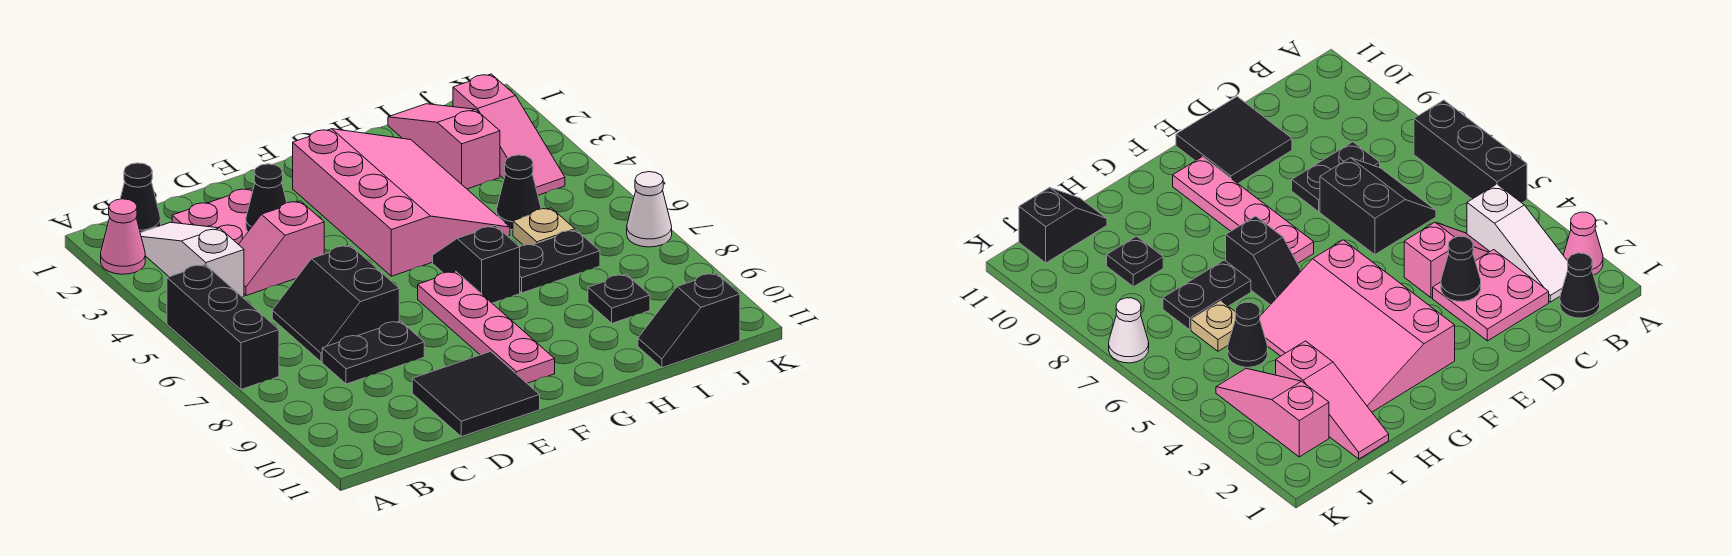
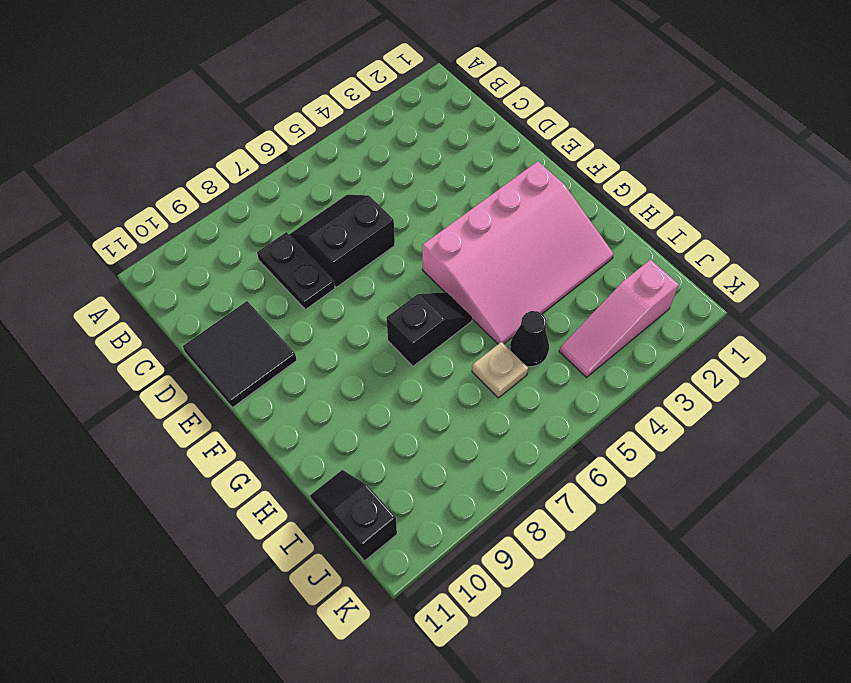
none -> pink cone A2 level 1
none -> black brick A5:A7 level 1
none -> black cone B1 level 1

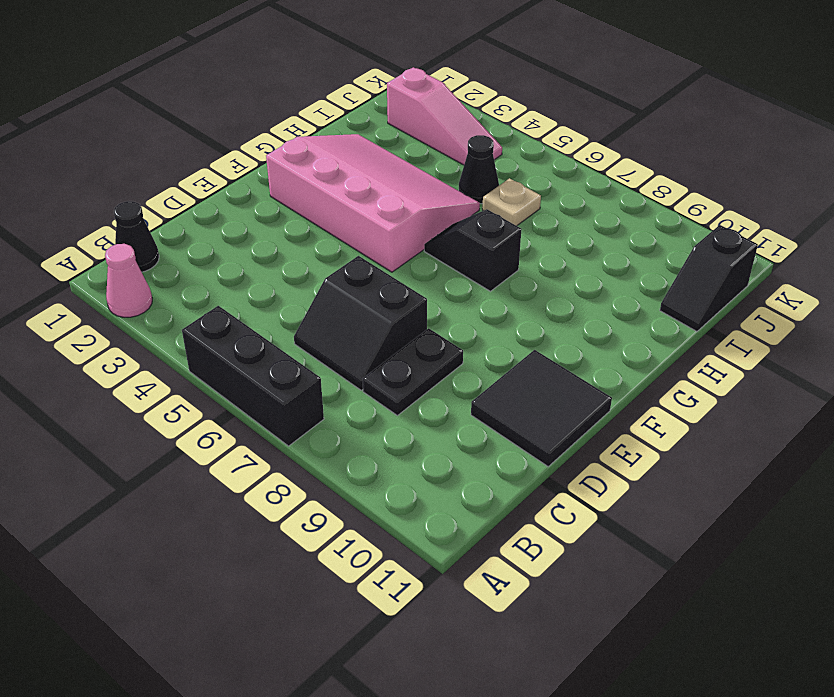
none -> white slope B2:B4 level 1 top 4
none -> pink plate C2:D3 level 1
none -> pink slope C4:D4 level 1 top D

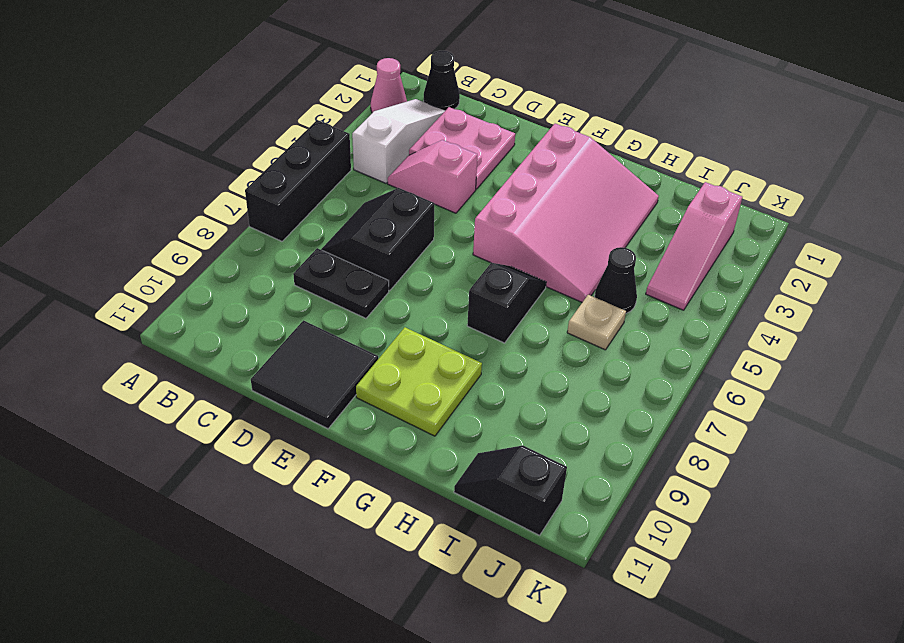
lime plate F9:G10 level 1 -> pink plate F7:F10 level 1
none -> black plate H7:I7 level 1
none -> pink slope I1:I3 level 1 top 3
none -> black plate I9 level 1

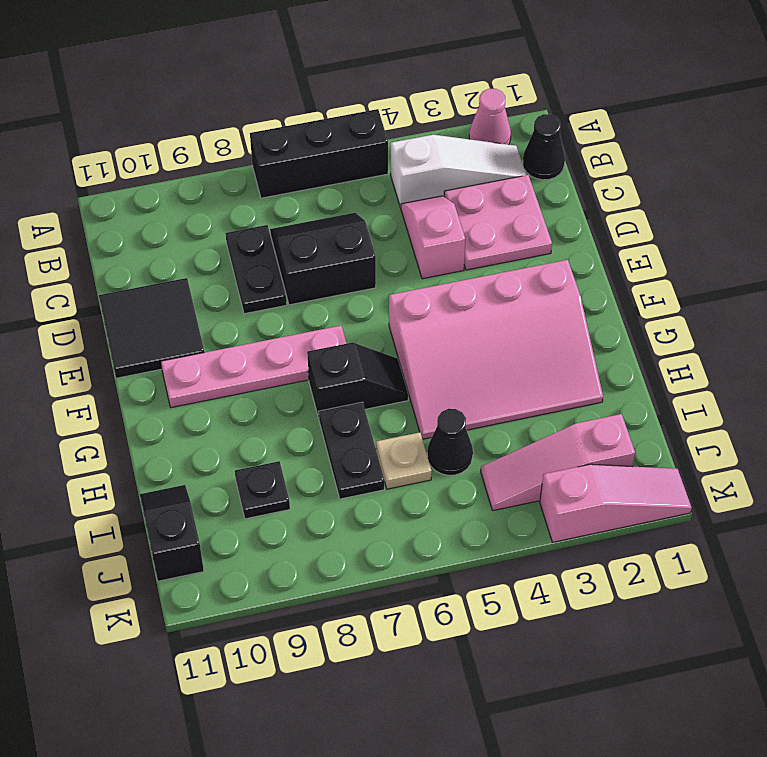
pink slope K1:K3 level 1 top 3 -> pink slope I1:I3 level 1 top 3
none -> white cone K7 level 1
none -> black cone D3 level 2

